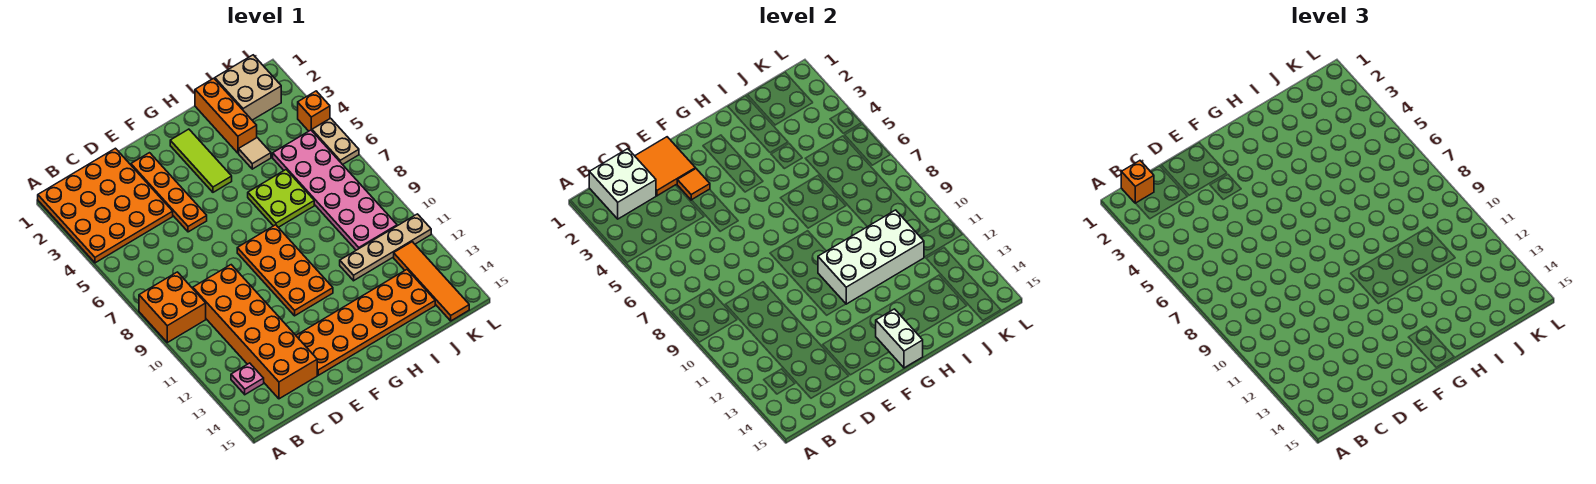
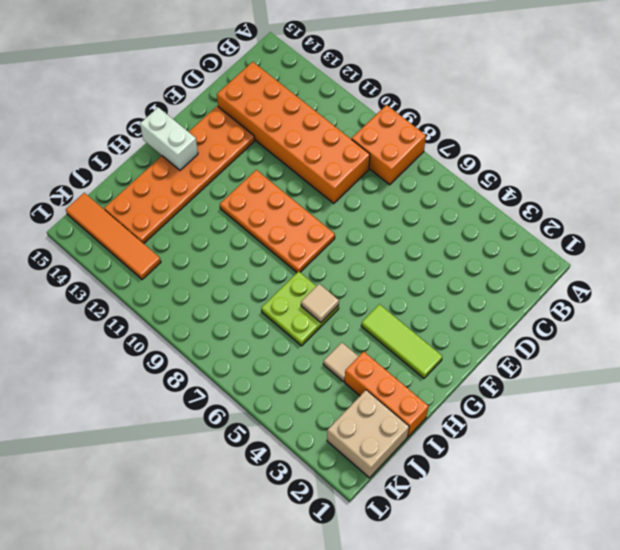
tan tile H6 level 2 -> none
none -> orange plate A1:D4 level 1
none -> pink plate B13 level 1
none -> orange plate E2:E5 level 1

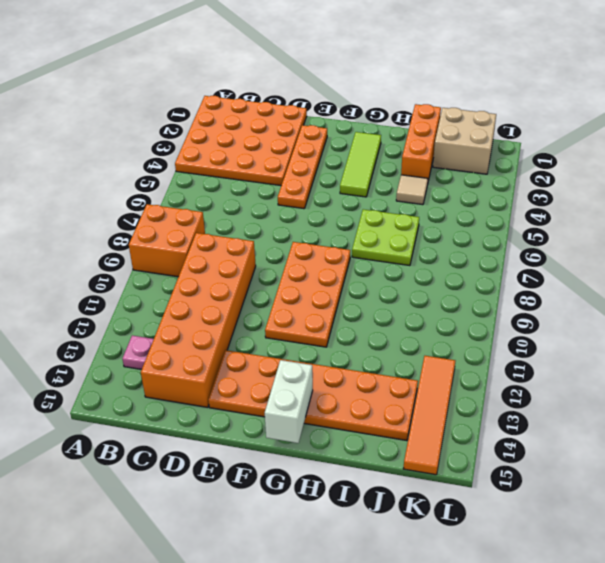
none -> tan plate I11:L11 level 1
none -> pink plate J5:K10 level 1
none -> orange brick L4 level 1

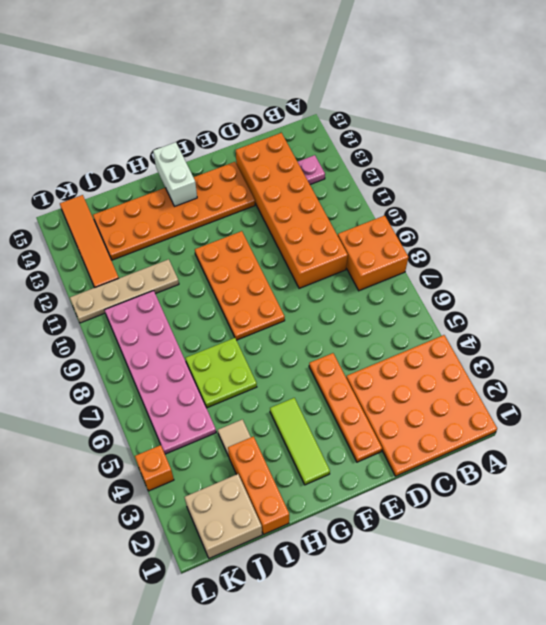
none -> tan plate L5:L6 level 1
none -> white brick B1:C2 level 2
none -> orange tile D1:E2 level 2

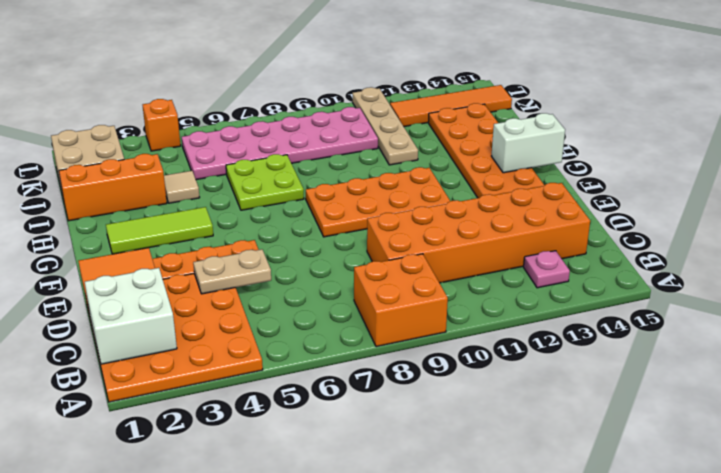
tan plate D4:D5 level 2 -> tan plate L5:L6 level 1
none -> orange tile E3 level 2
none -> white brick G10:J11 level 2
none -> orange brick B1 level 3

